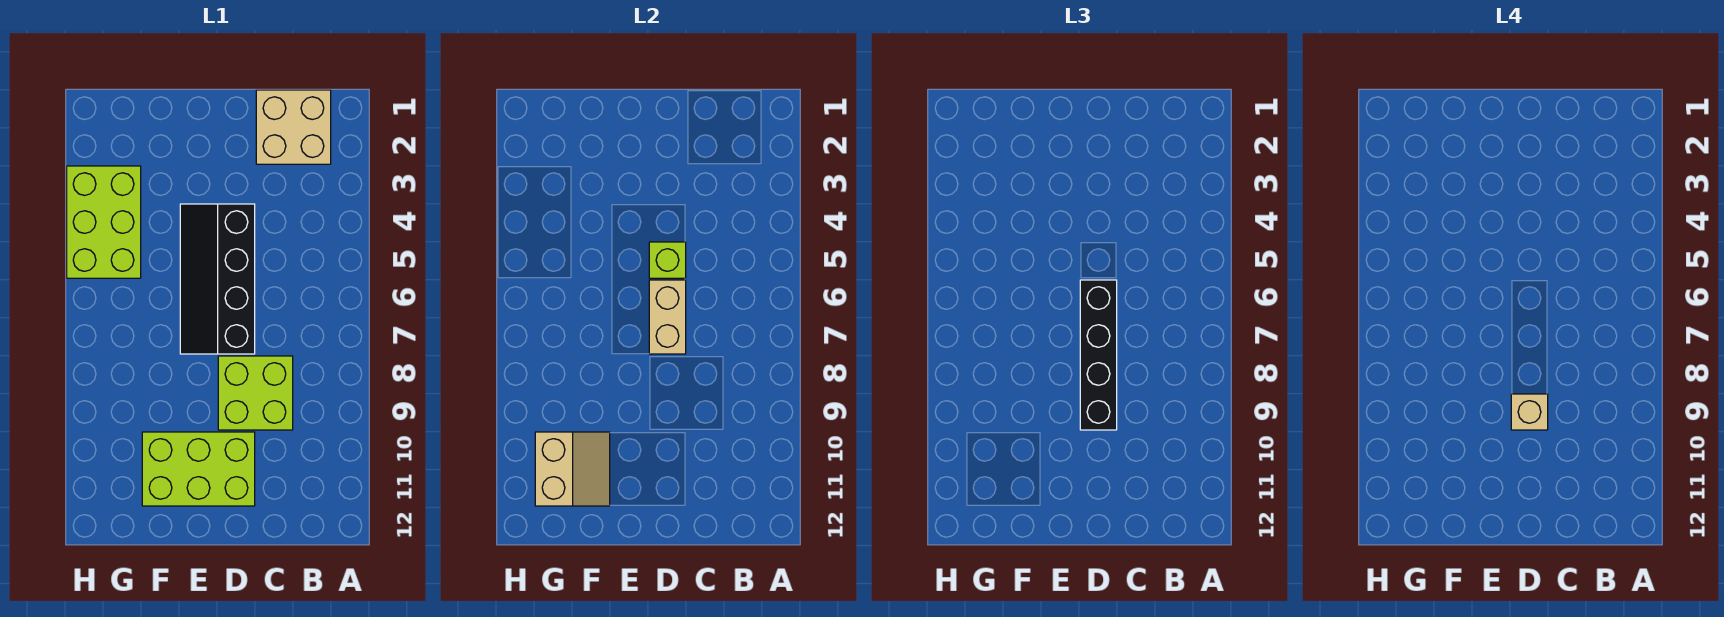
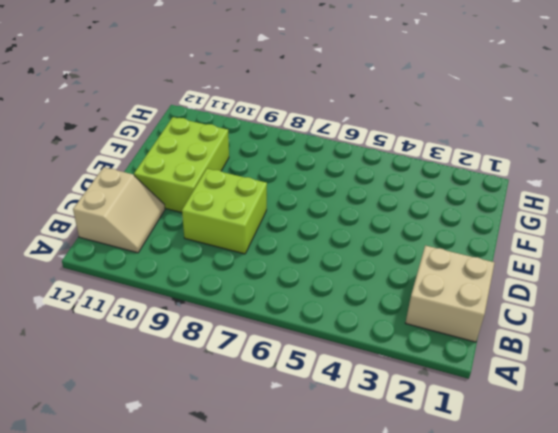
tan slope B11:C12 level 1 top 12 -> tan slope F10:G11 level 2 top G
none -> black slope D4:E7 level 1 top D
none -> lime brick G3:H5 level 1

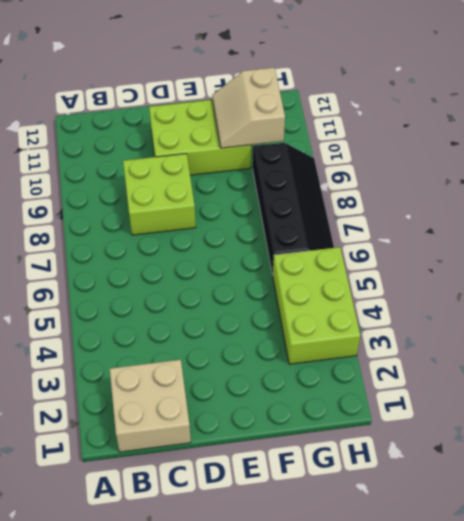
black slope G6:H9 level 1 top G -> black slope D4:E7 level 1 top D
none -> lime brick D5 level 2
none -> tan brick D6:D7 level 2

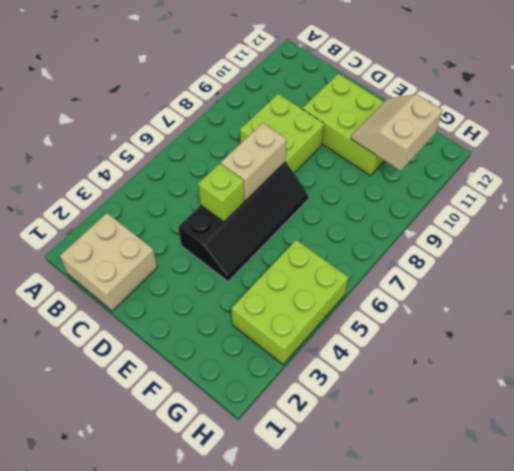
none -> black brick D6:D9 level 3
none -> tan brick D9 level 4

